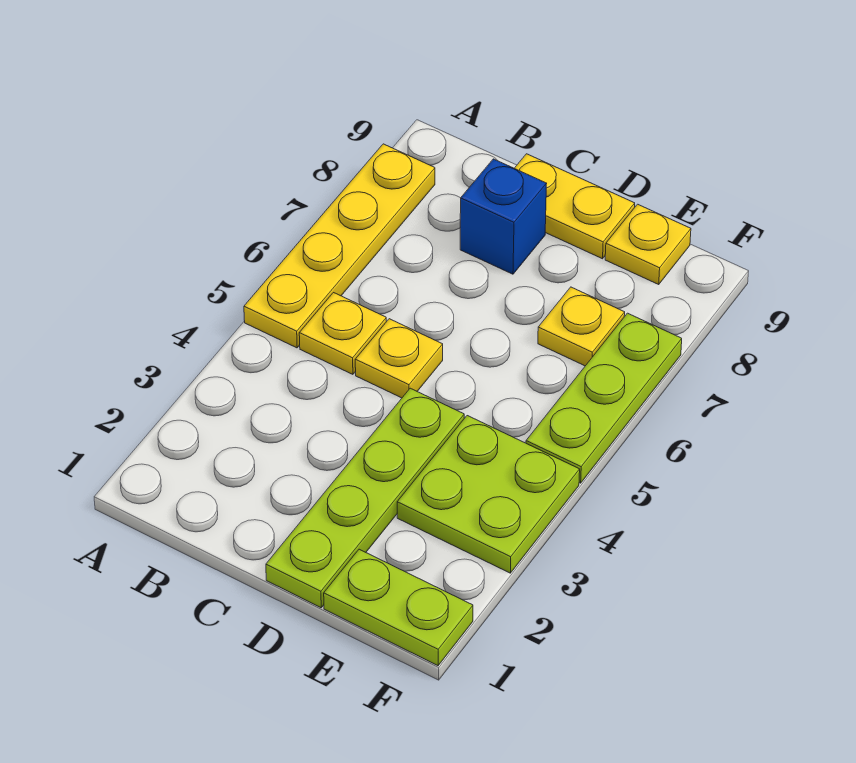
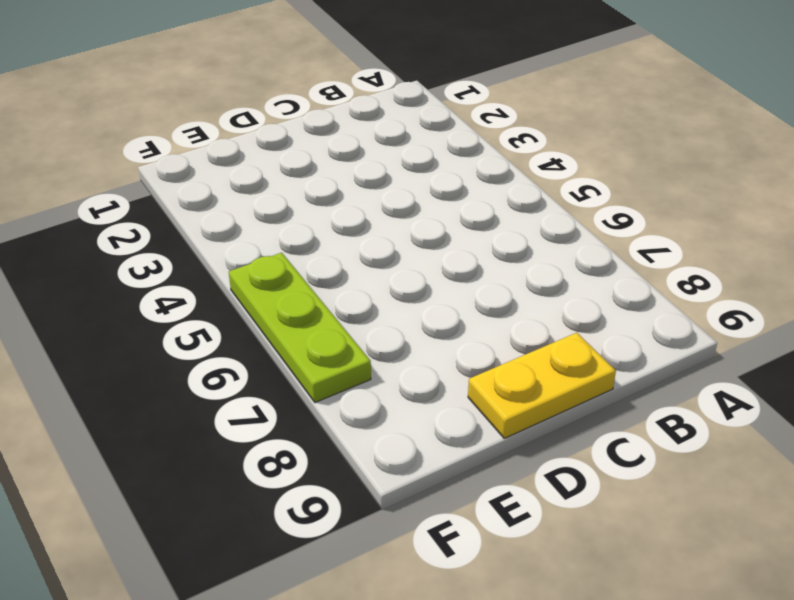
none -> yellow plate A5:A8 level 1
none -> yellow plate B5 level 1

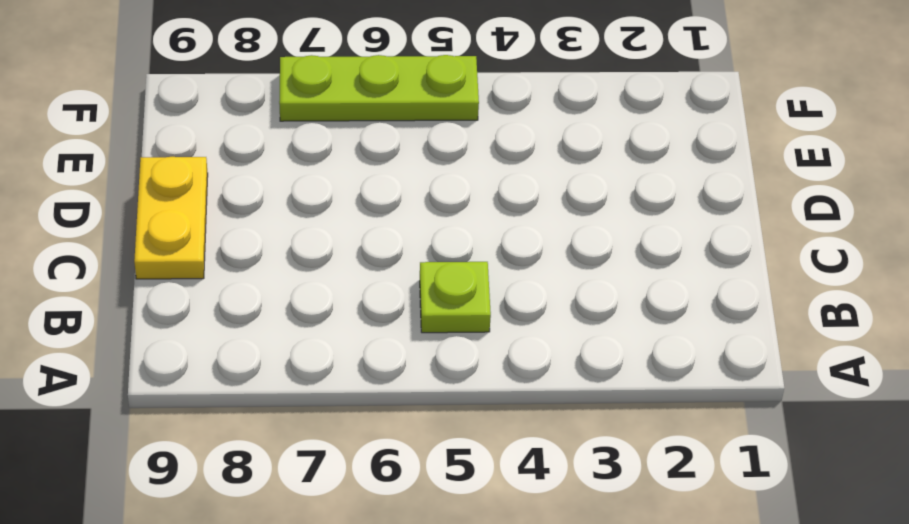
lime plate B5 level 1 -> yellow plate B5 level 1
none -> yellow plate A5:A8 level 1
none -> yellow plate C5 level 1

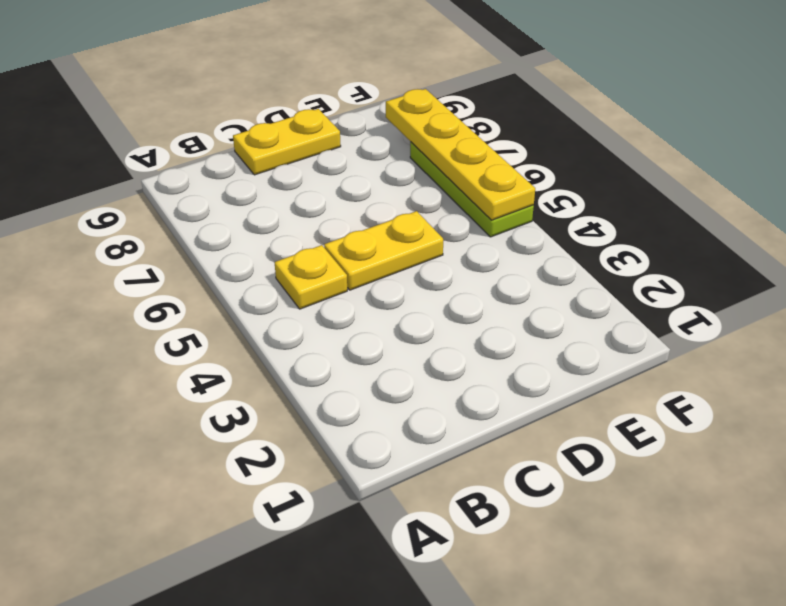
yellow plate C5:D5 level 1 -> yellow plate C5 level 1
yellow plate F5:F8 level 2 -> yellow plate A5:A8 level 1
none -> blue brick C8 level 1
none -> lime plate D1:D4 level 1

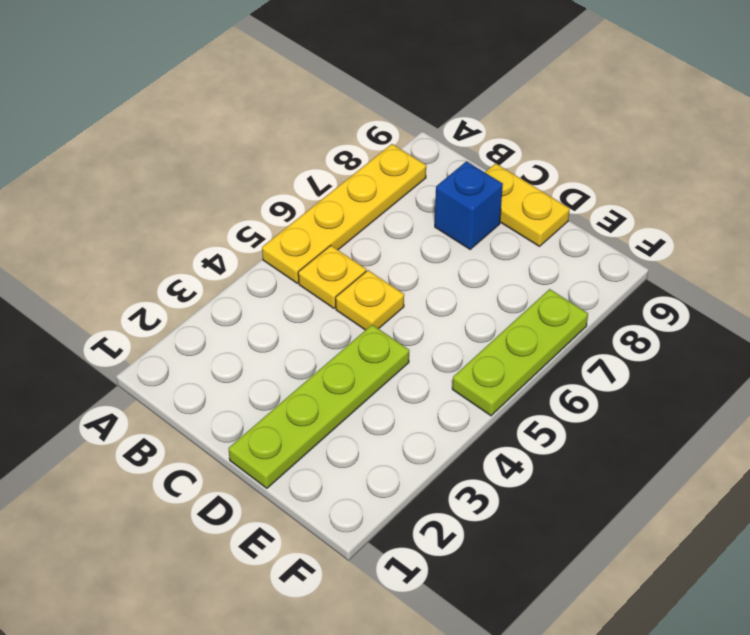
none -> lime plate E1:F1 level 1
none -> lime plate E3:F4 level 1

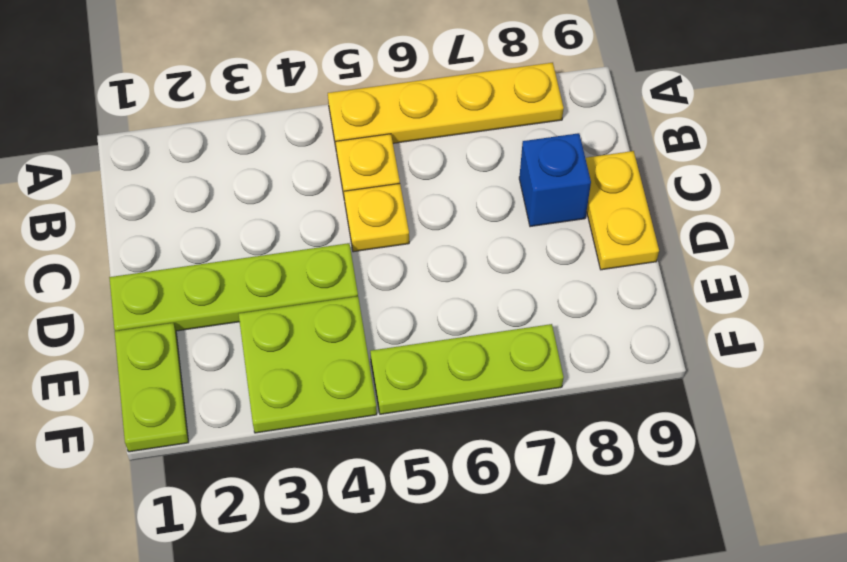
none -> yellow plate E7 level 1
none -> yellow plate E9 level 1

